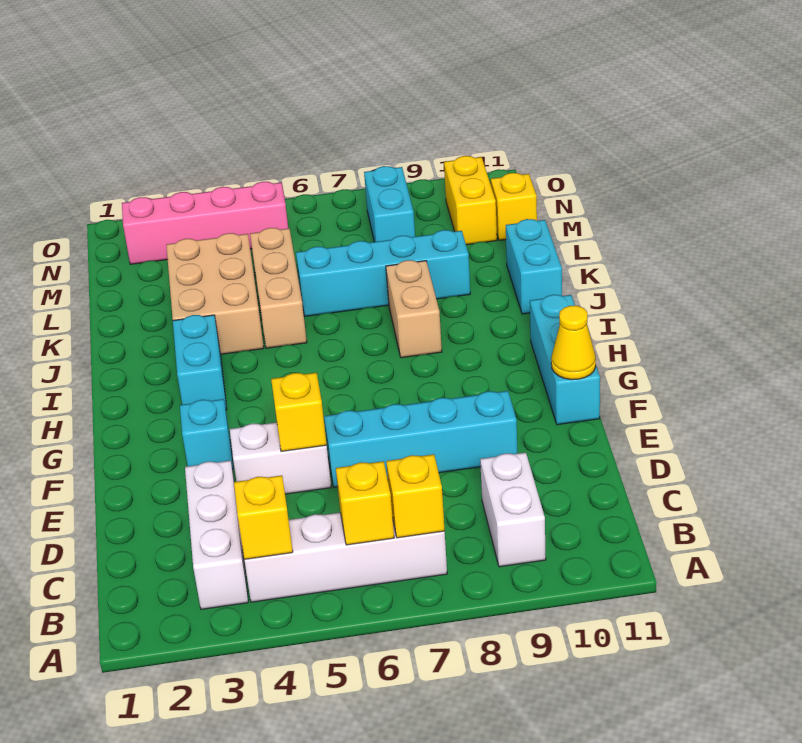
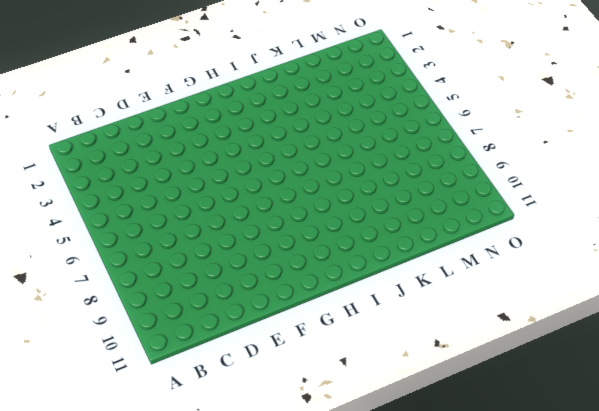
none -> white brick B3:D3 level 1
none -> white brick B4:B7 level 1
none -> white brick B9:C9 level 1

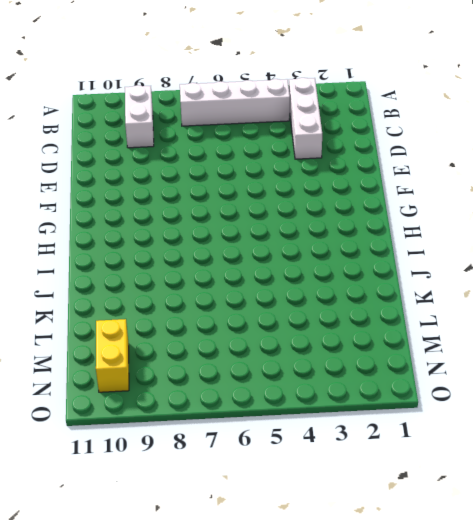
none -> white brick E4:E5 level 1
none -> cyan brick E6:E9 level 1
none -> cyan brick F3 level 1

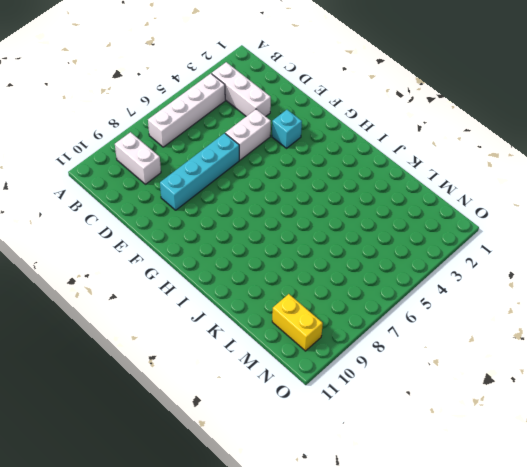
none -> cyan brick F11:H11 level 1
none -> cyan brick H3:I3 level 1
none -> tan brick I8:J8 level 1

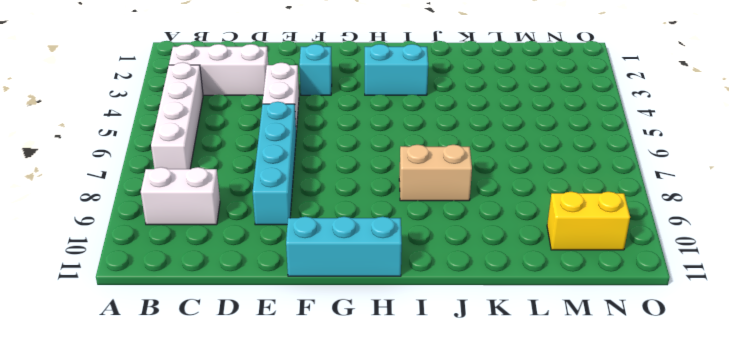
none -> tan brick J3:L4 level 1
none -> tan brick J5:L5 level 1
none -> cyan brick J11:K11 level 1

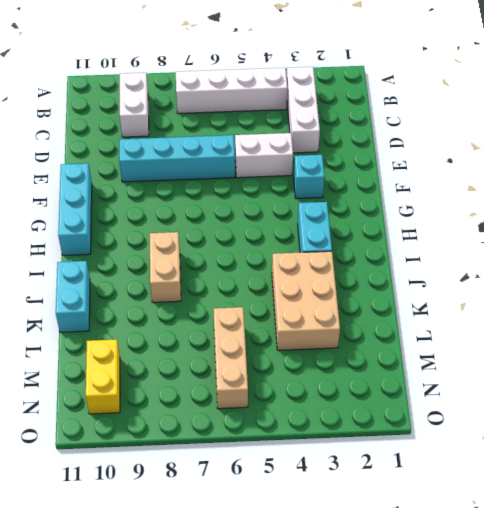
tan brick L6:N6 level 1 -> tan brick J5:L5 level 1
none -> cyan brick K6:K9 level 1
none -> cyan brick M8:N8 level 1
none -> yellow brick M11 level 1

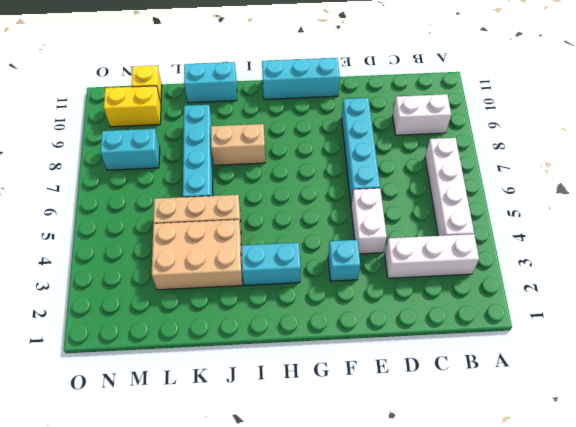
none -> pink brick N2:N5 level 1
none -> yellow brick B4 level 2
none -> yellow brick B6 level 2

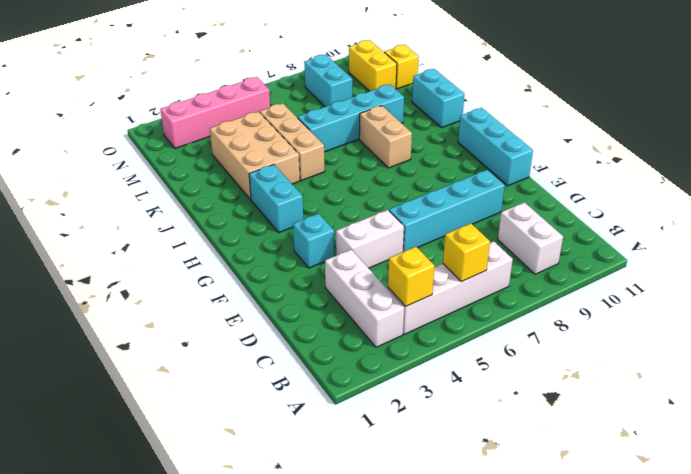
none -> yellow brick B7 level 2
none -> yellow brick E5 level 2
none -> yellow cone F11 level 2

